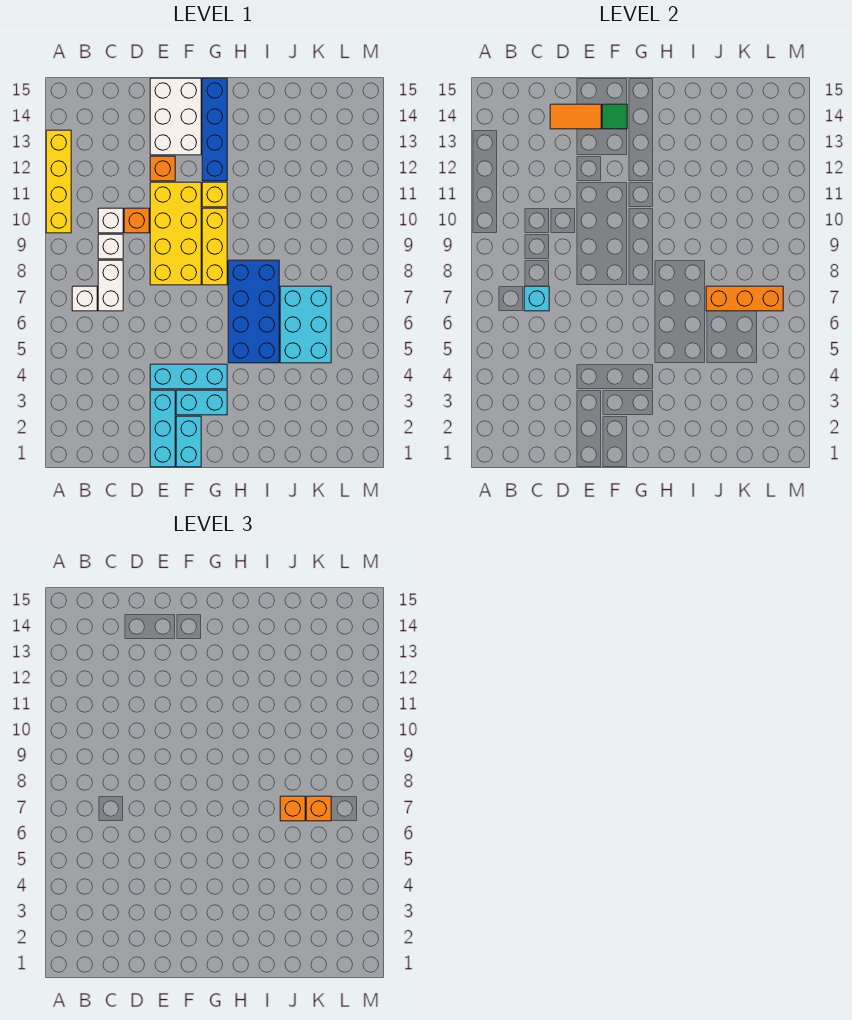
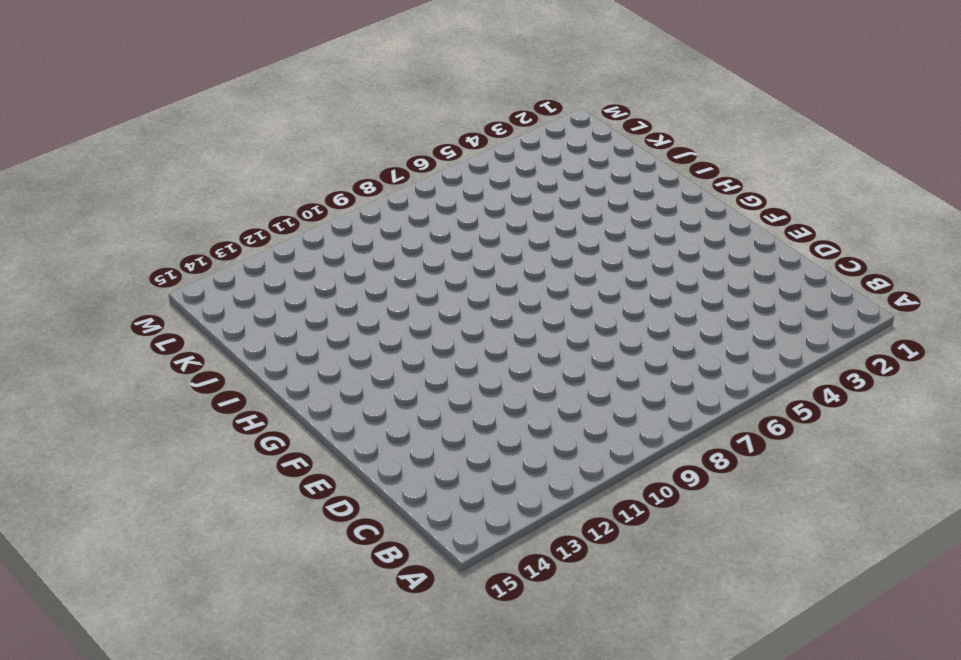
none -> yellow brick A10:A13 level 1
none -> white brick B7 level 1
none -> white brick C7:C8 level 1

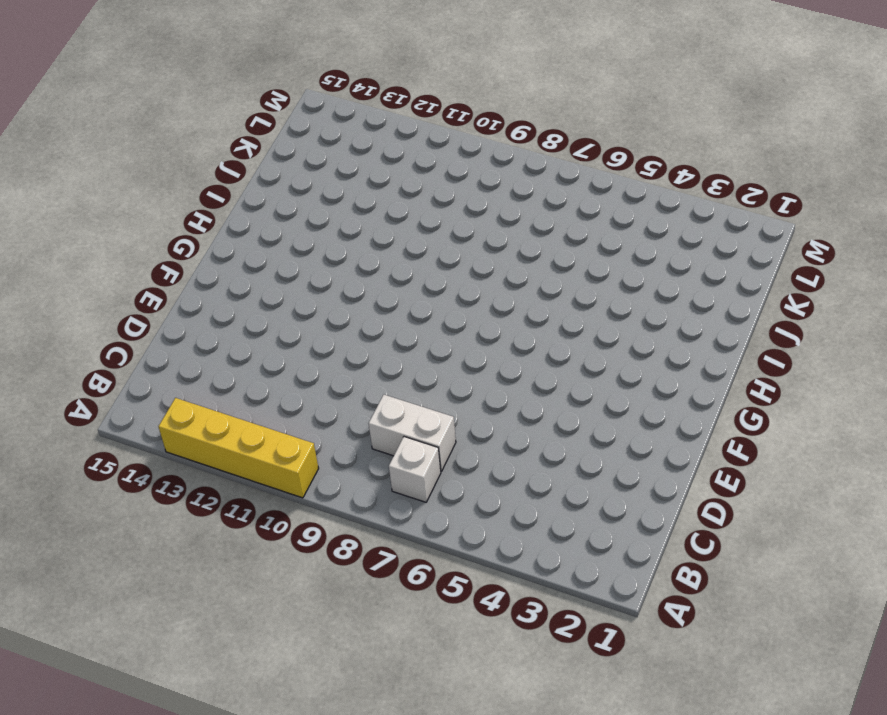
none -> white brick C9 level 1
none -> white brick C10 level 1
none -> orange brick D10 level 1

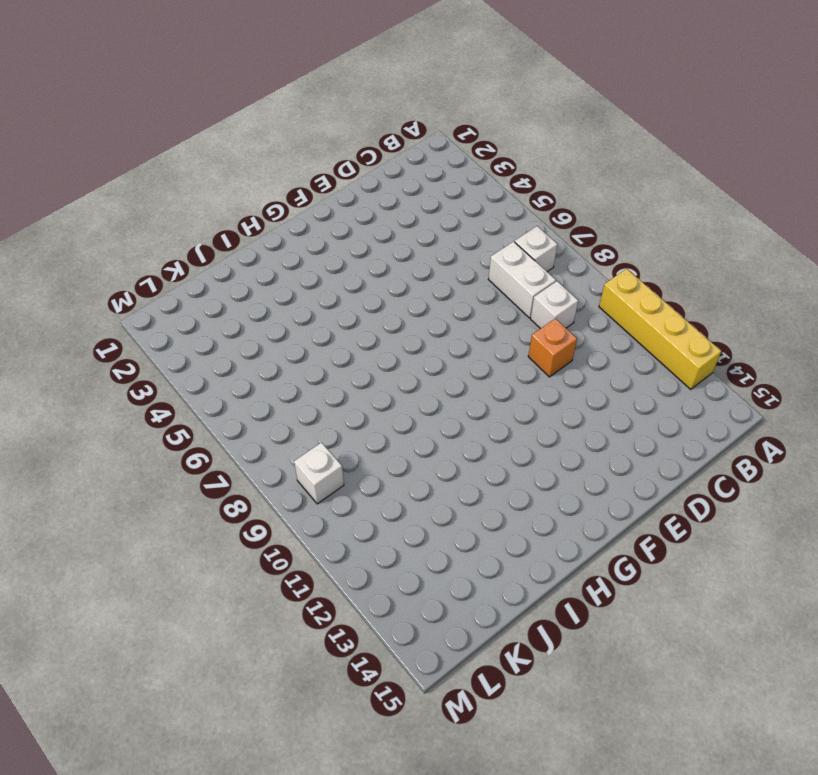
white brick L9 level 1 -> white brick C10 level 1
none -> cyan brick E1:E3 level 1
none -> cyan brick E4:G4 level 1
none -> yellow brick E8:F11 level 1

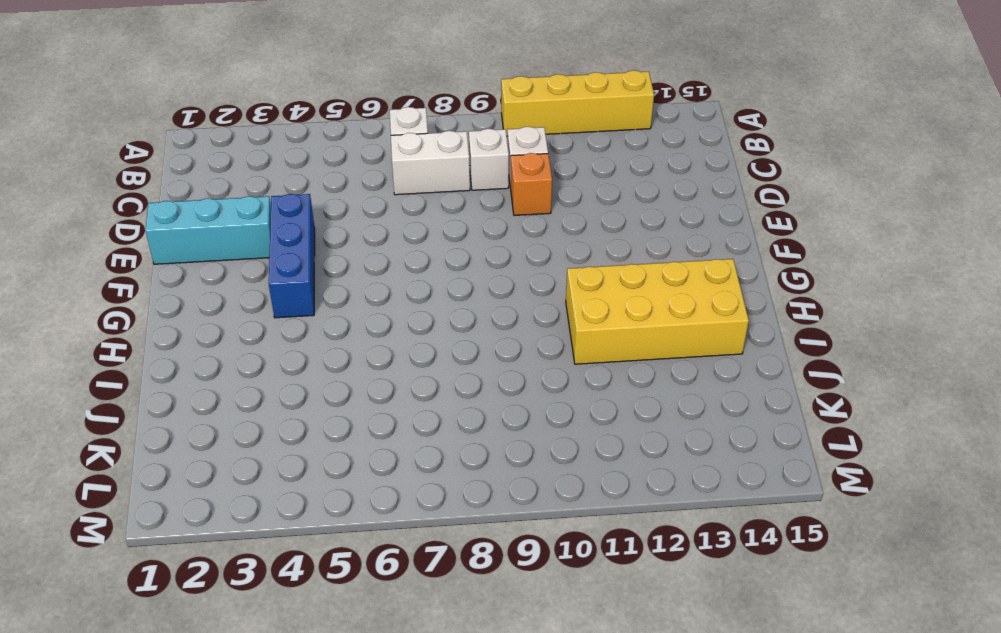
blue brick E4:G4 level 1 -> cyan brick E4:G4 level 1
yellow brick H11:I14 level 1 -> yellow brick E8:F11 level 1
none -> orange brick E12 level 1
none -> white brick E13:F15 level 1
none -> cyan brick F1:F2 level 1

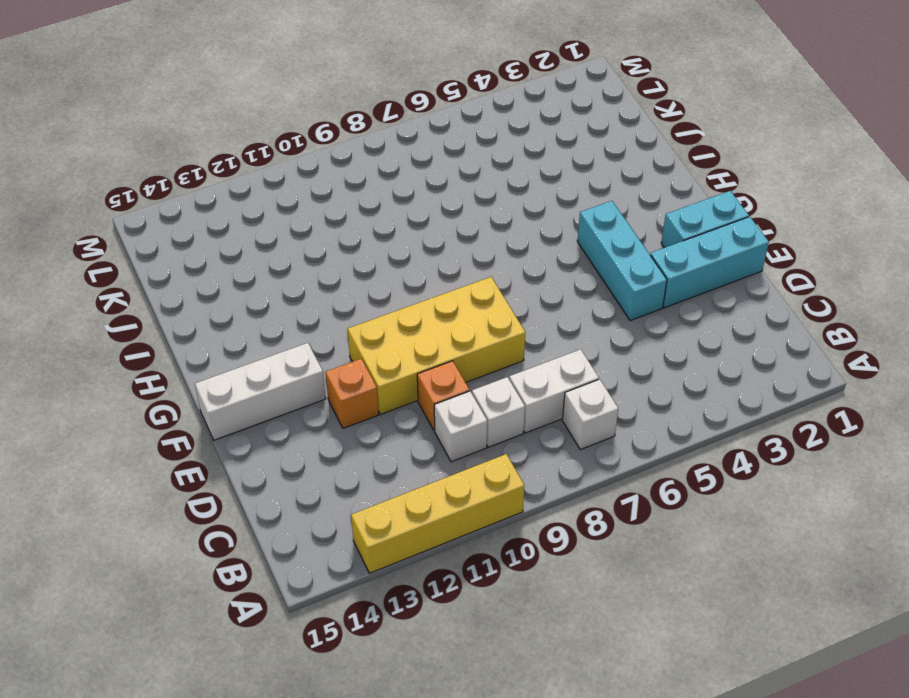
white brick F13:F15 level 1 -> white brick E13:F15 level 1
none -> cyan brick F3:G3 level 1
none -> yellow brick G8:G10 level 1
none -> yellow brick G11 level 1

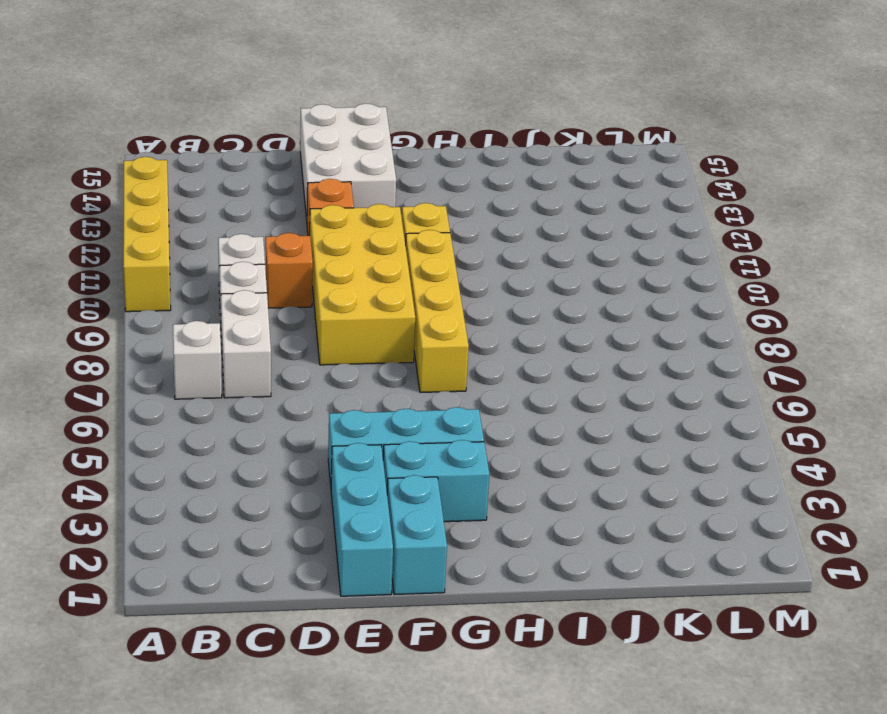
yellow brick G7:G10 level 1 -> yellow brick G8:G10 level 1
none -> blue brick G12:G15 level 1
none -> blue brick H5:I8 level 1
none -> cyan brick J5:K7 level 1

